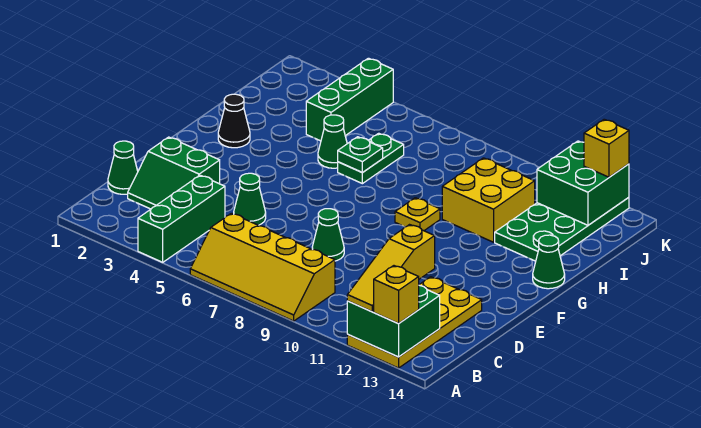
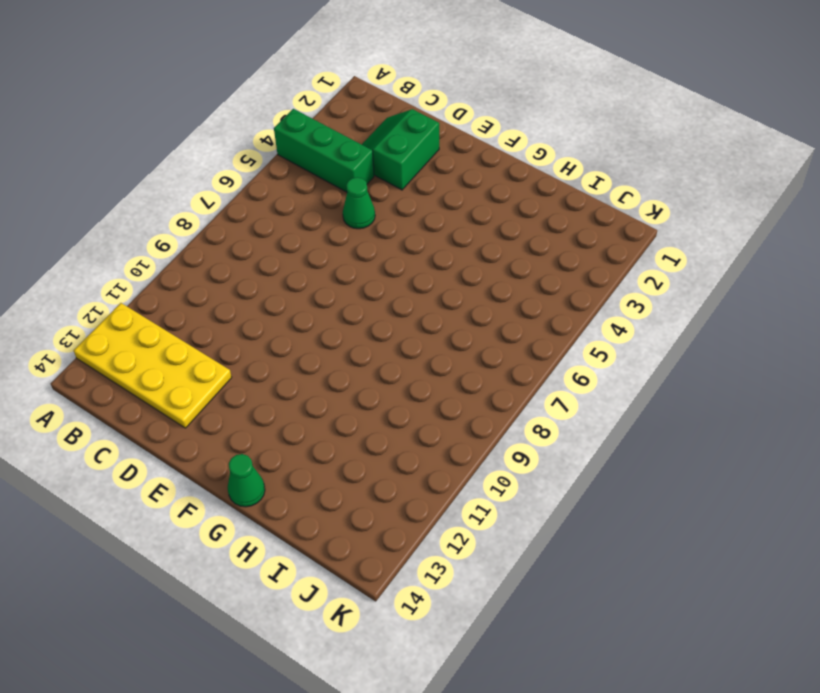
none -> yellow slope A6:B9 level 1 top B
none -> green cone C1 level 1
none -> green cone D8 level 1

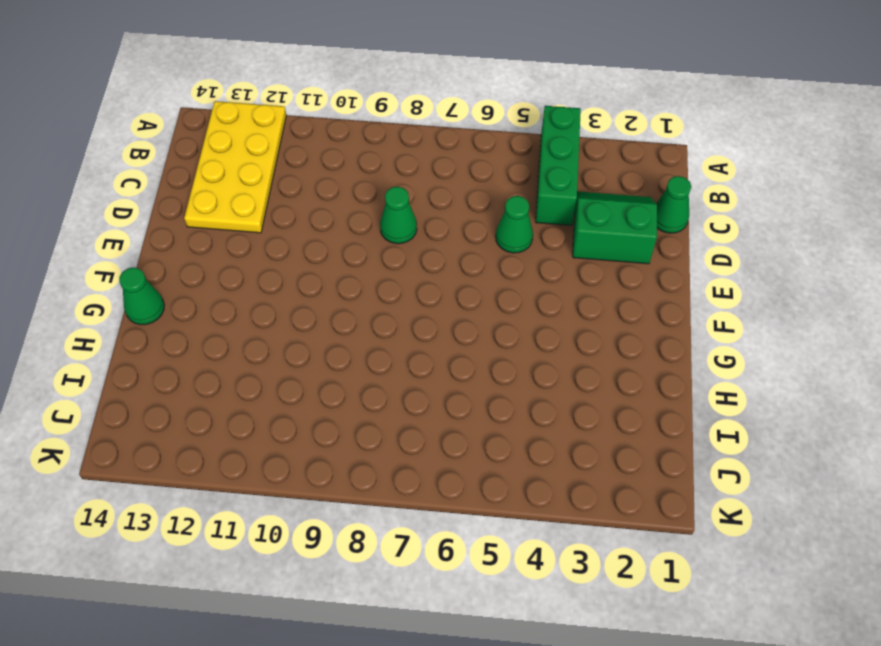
none -> yellow slope A6:B9 level 1 top B
none -> black cone G2 level 1
none -> yellow plate G9 level 1

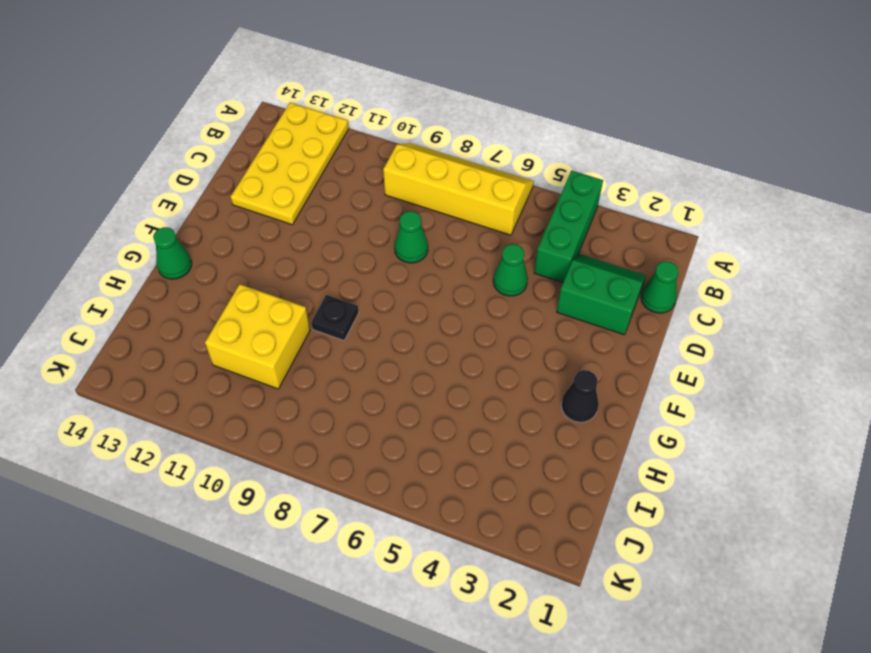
black plate G9 level 1 -> yellow plate G9 level 1
none -> green cone H5 level 1
none -> green plate H6:I6 level 1
none -> green plate H12:K13 level 1

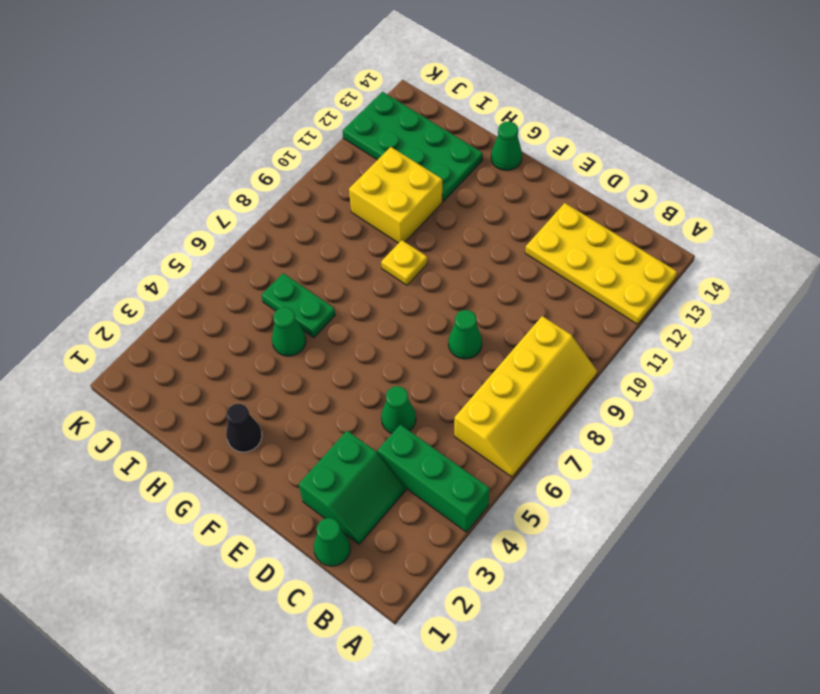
none -> green brick I4:K4 level 1
none -> green brick A12:B13 level 2
none -> green plate H6 level 2

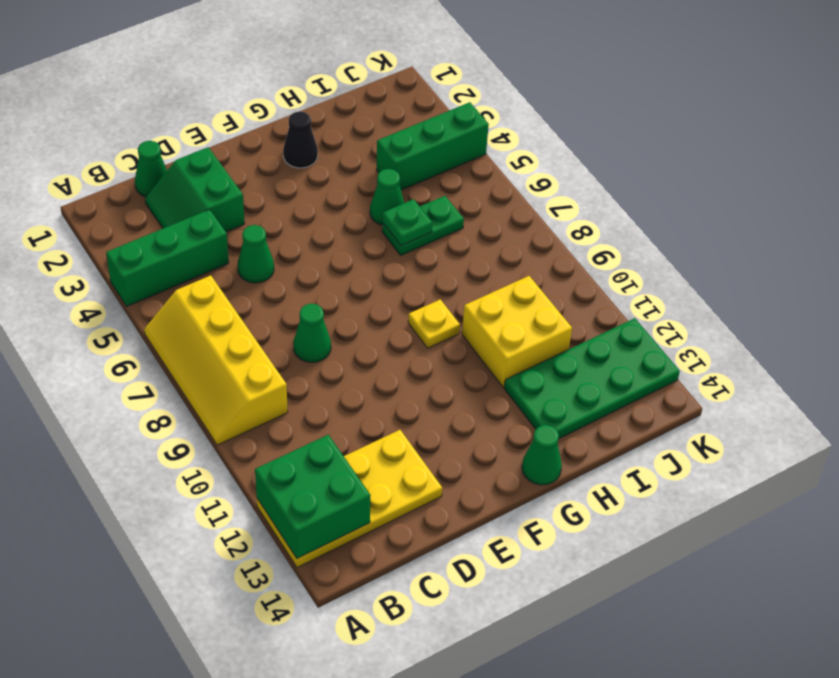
none -> green brick J12:K13 level 2
none -> yellow slope A12:C12 level 3 top C
none -> yellow brick A13 level 3

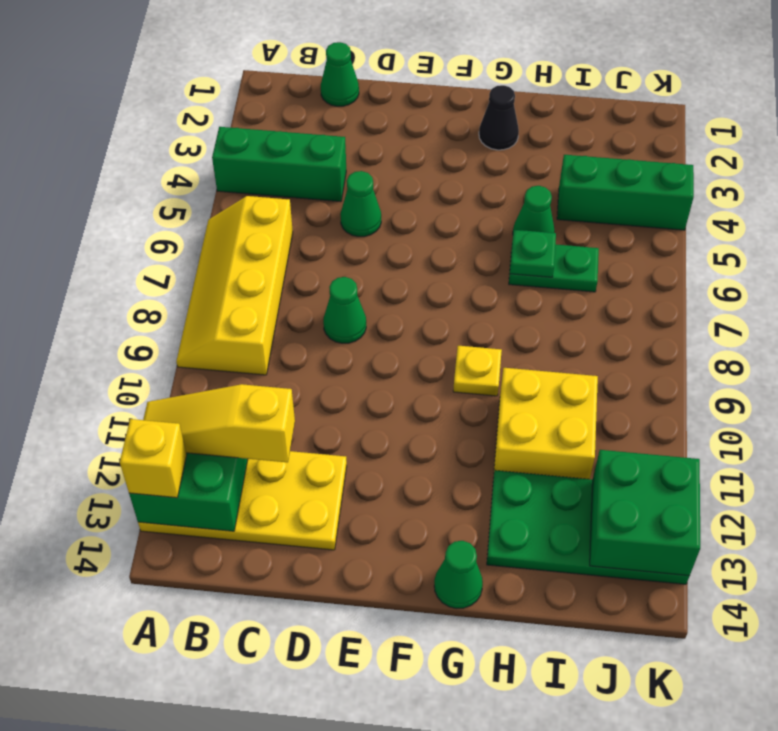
none -> green slope C2:D3 level 1 top D
none -> yellow brick K13 level 3

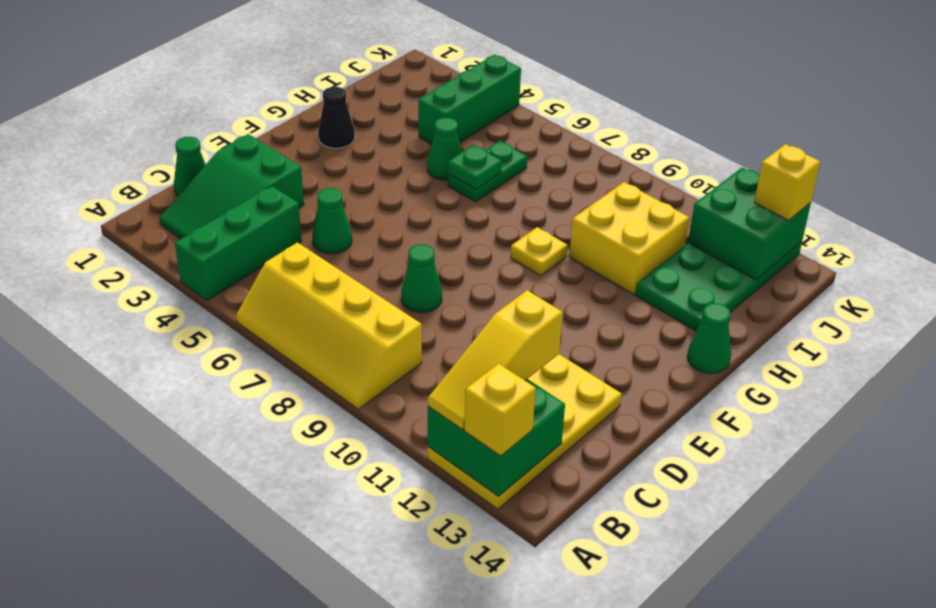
green slope B2:D3 level 1 top D -> green slope C2:D3 level 1 top D

